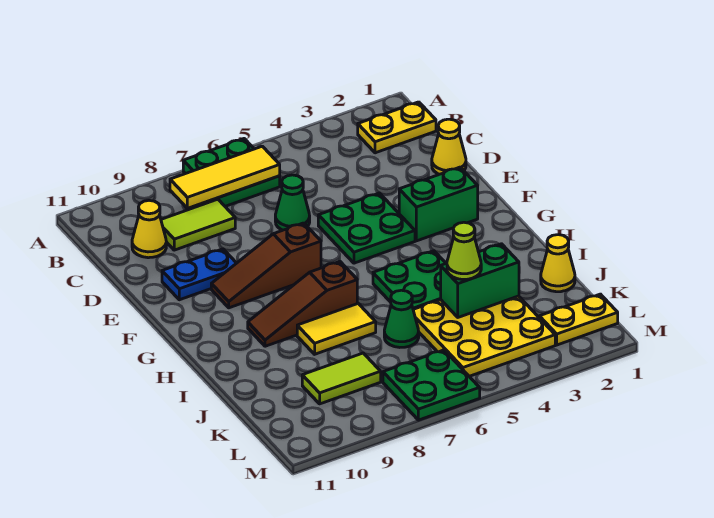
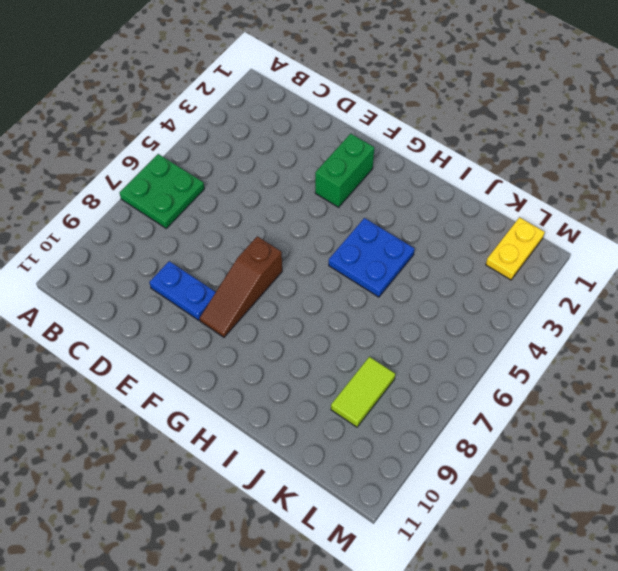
blue plate D9:E9 level 1 -> blue plate E9:E10 level 1
blue plate H4:I5 level 1 -> green plate H4:I5 level 1
none -> yellow plate B1:B2 level 1
none -> lime tile C8:C9 level 1
none -> yellow cone C10 level 1

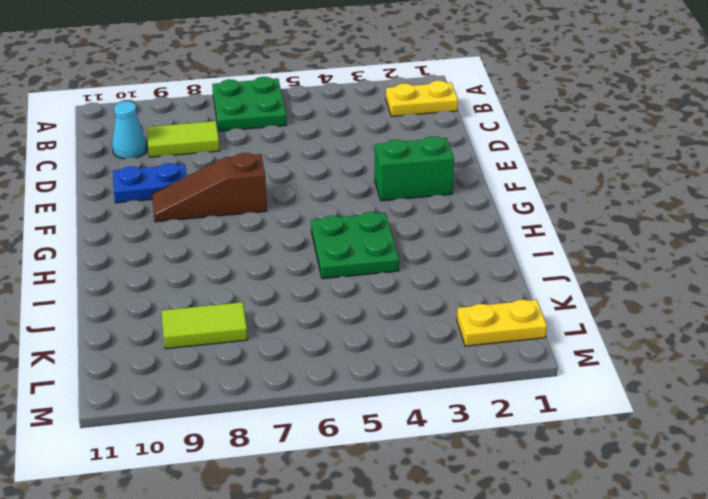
cyan cone C10 level 1 -> yellow cone C10 level 1
none -> yellow cone D1 level 1
none -> green cone D6 level 1
none -> green plate E4:F5 level 1

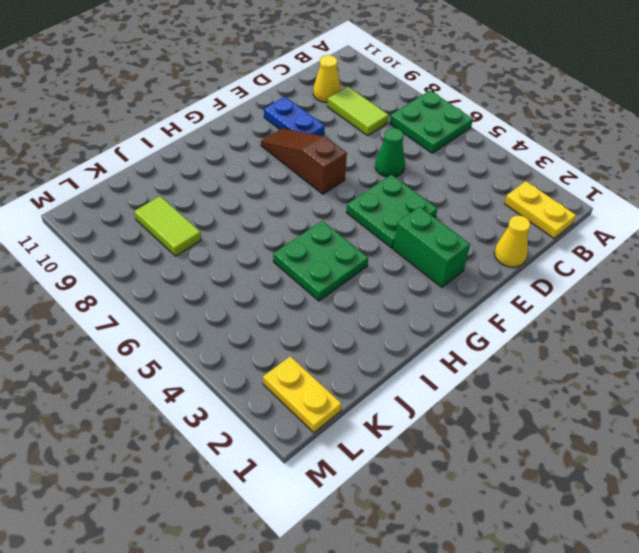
none -> brown slope H7:H9 level 1 top 7
none -> yellow tile I7:I8 level 1
none -> yellow cone J1 level 1

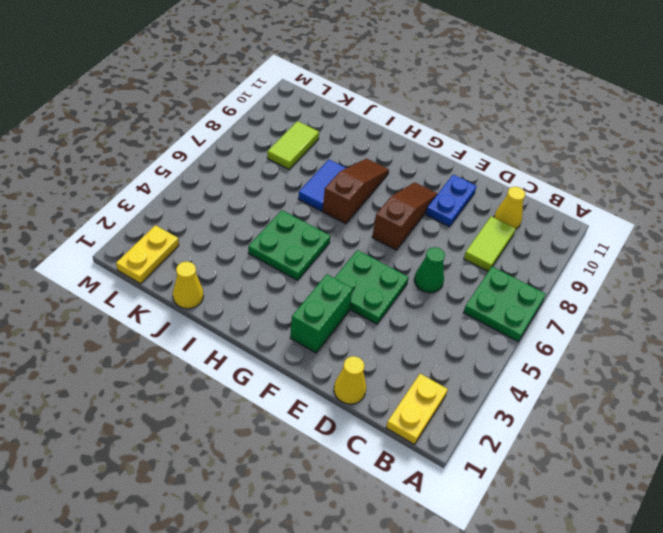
blue tile I7:I8 level 1 -> yellow tile I7:I8 level 1
none -> yellow plate J3:L5 level 1
none -> green cone J6 level 1
none -> green plate L6:M7 level 1

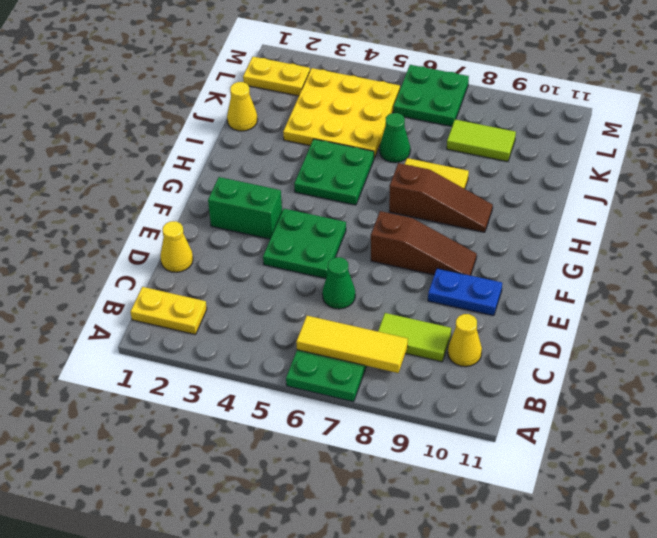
none -> green brick J3:J4 level 2
none -> lime cone J4 level 3

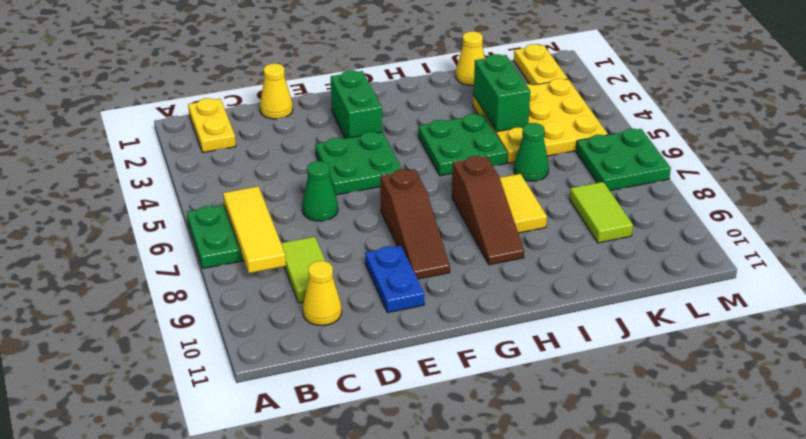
none -> lime cone J4 level 3

